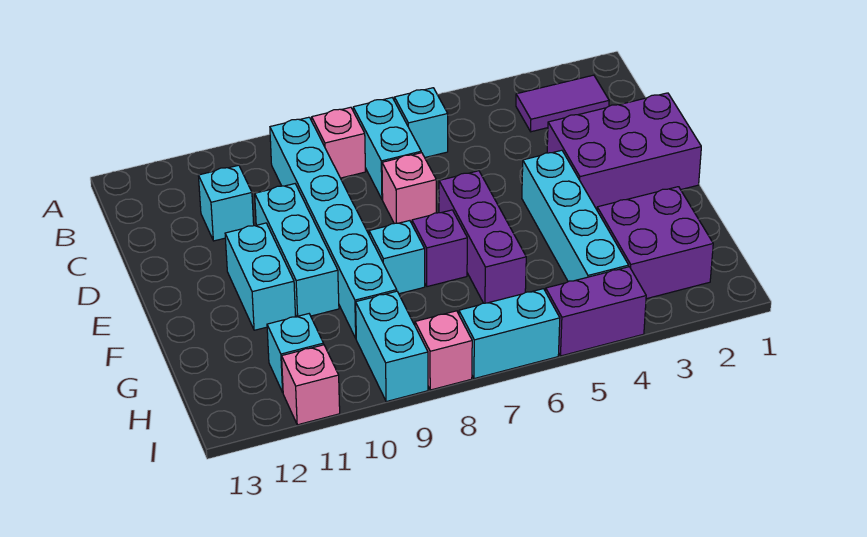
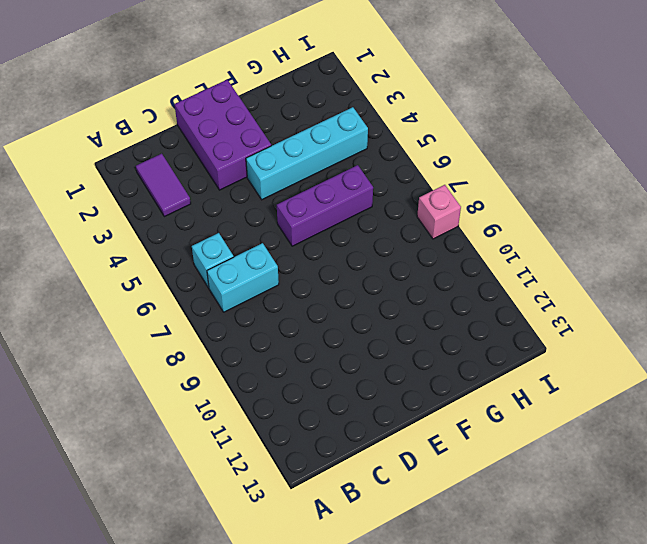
none -> pink brick B8 level 1
none -> cyan brick B9:G9 level 1
none -> cyan brick C11 level 1

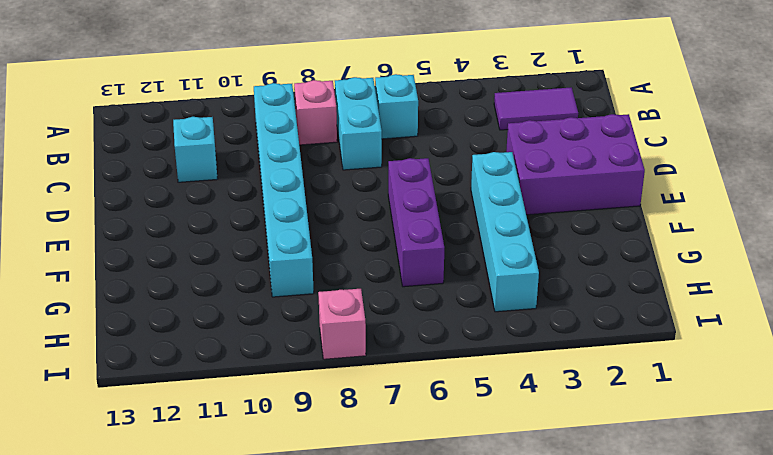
none -> pink brick D7 level 1
none -> cyan brick D10:F10 level 1
none -> cyan brick E11:F11 level 1

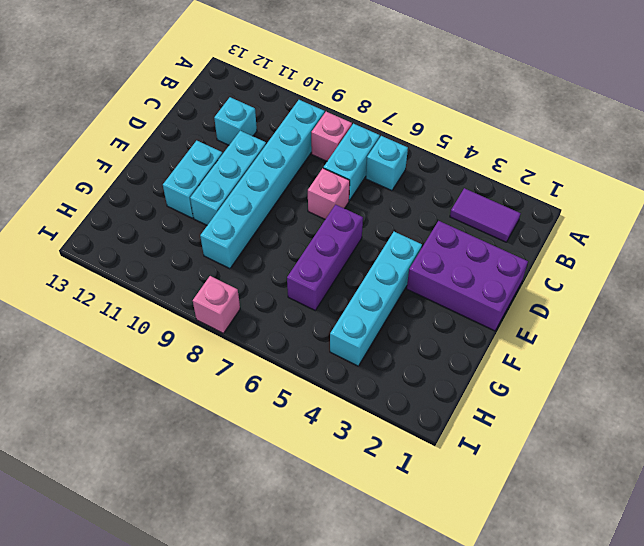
none -> purple brick F7 level 1
none -> cyan brick F8 level 1
none -> purple brick G2:H3 level 1

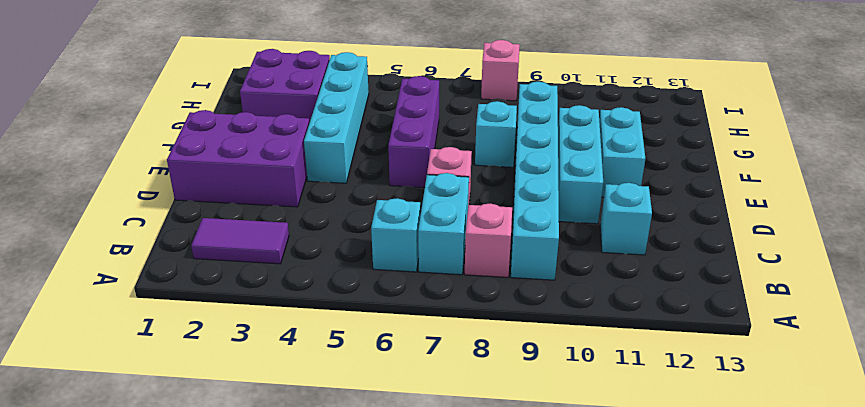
none -> purple brick F7 level 1
none -> cyan brick H9:I9 level 1
none -> cyan brick H11 level 1

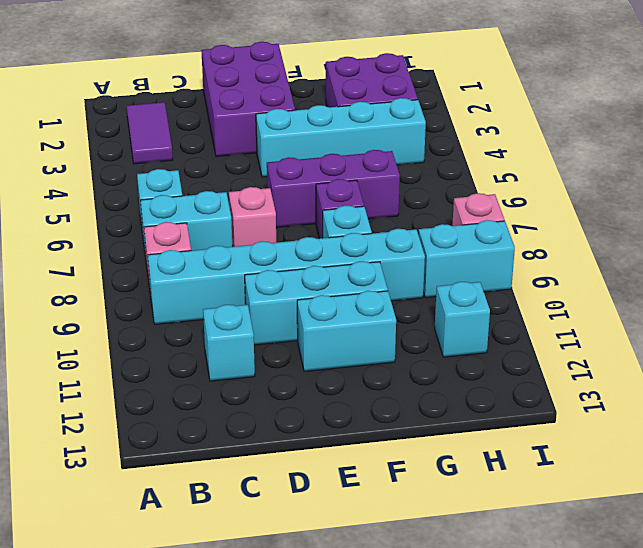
none -> purple brick I4:I5 level 1
none -> cyan brick I6:I7 level 1
none -> pink brick I11 level 1

